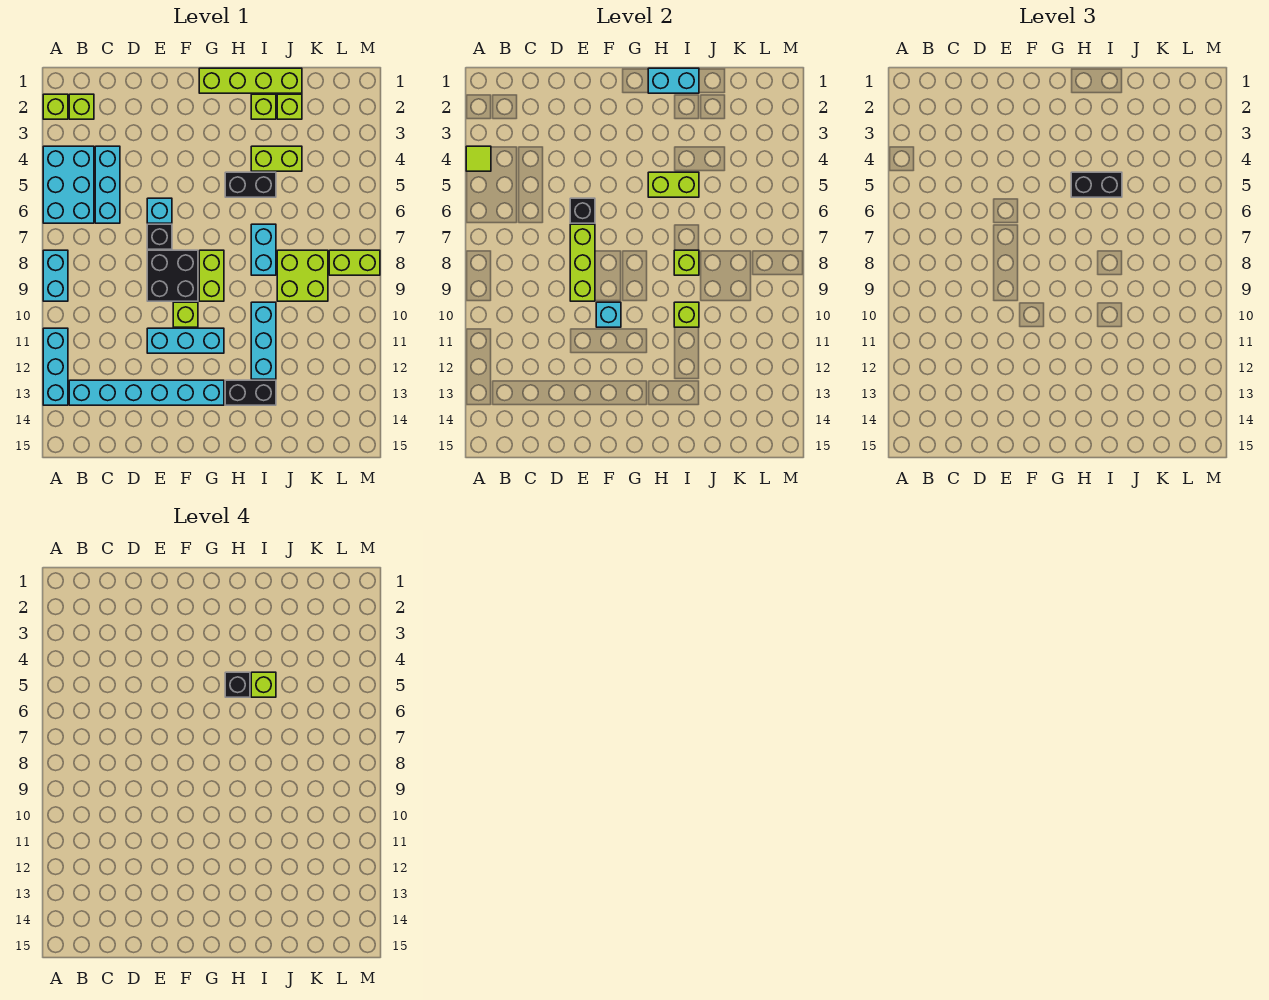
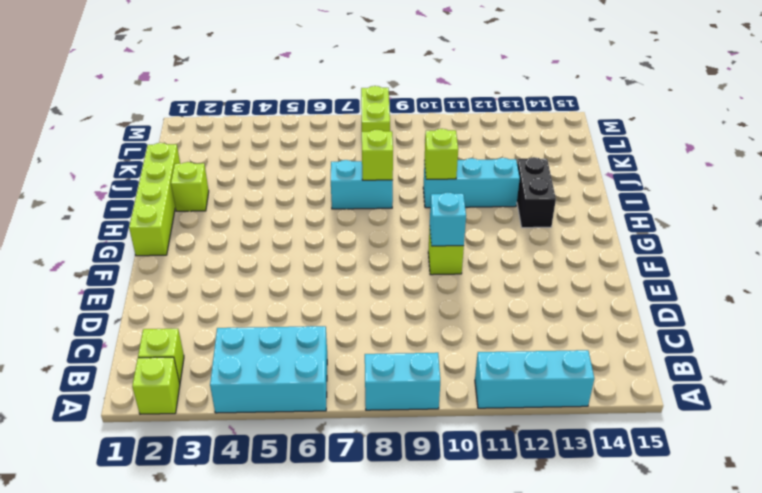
none -> cyan brick B13:G13 level 1
none -> cyan brick C4:C6 level 1
none -> cyan brick E6 level 1
none -> black brick E7 level 1

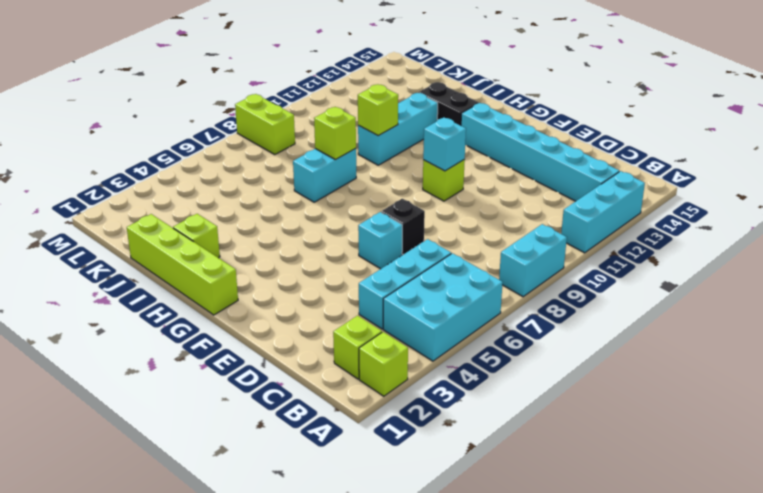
none -> black brick E8:F9 level 1
none -> cyan brick E11:G11 level 1
none -> lime brick G8:G9 level 1
none -> black brick H5:I5 level 1

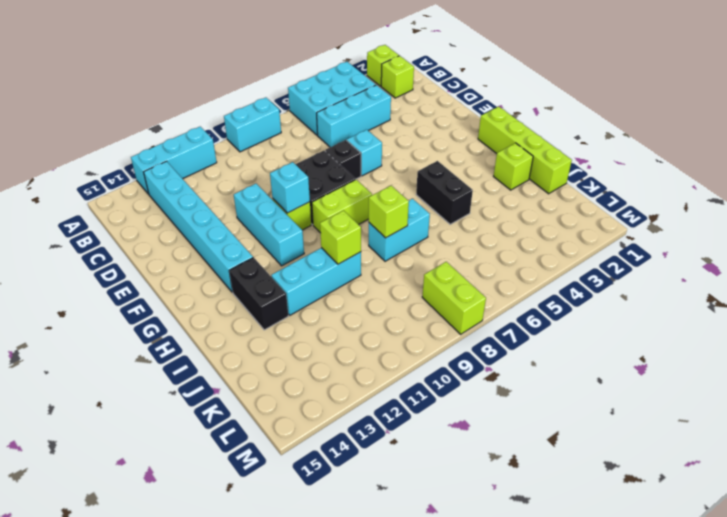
none -> lime brick I4:J4 level 1
none -> lime brick J2 level 1
none -> lime brick J8:K9 level 1
none -> lime tile A4 level 2

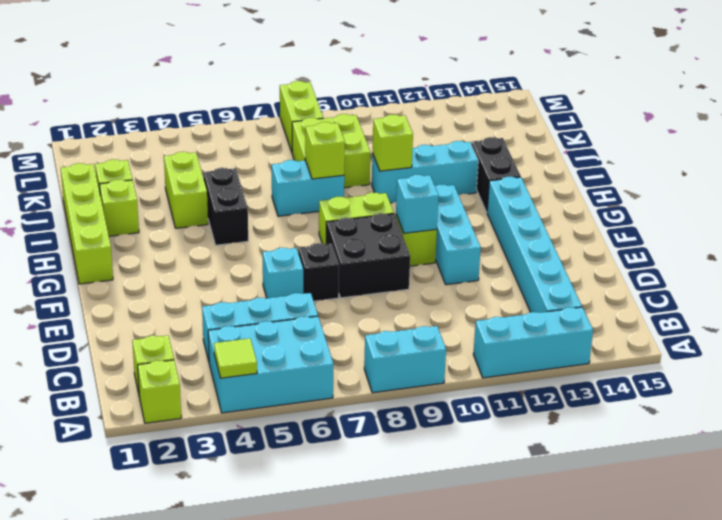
none -> black brick E6 level 2
none -> lime brick E7:E9 level 2
none -> cyan brick H1:I1 level 2
none -> lime brick H5:I5 level 2

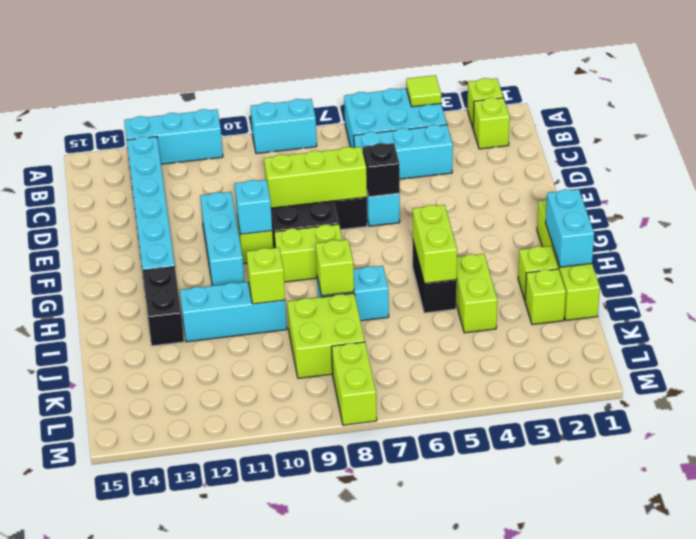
none -> black brick H5:I5 level 3
none -> black brick H5 level 4
none -> lime brick I5 level 4

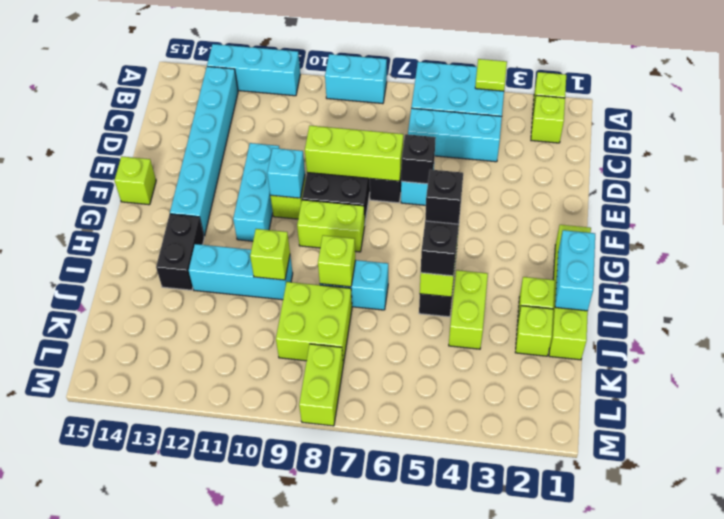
lime brick F15 level 1 -> lime brick I5 level 4

